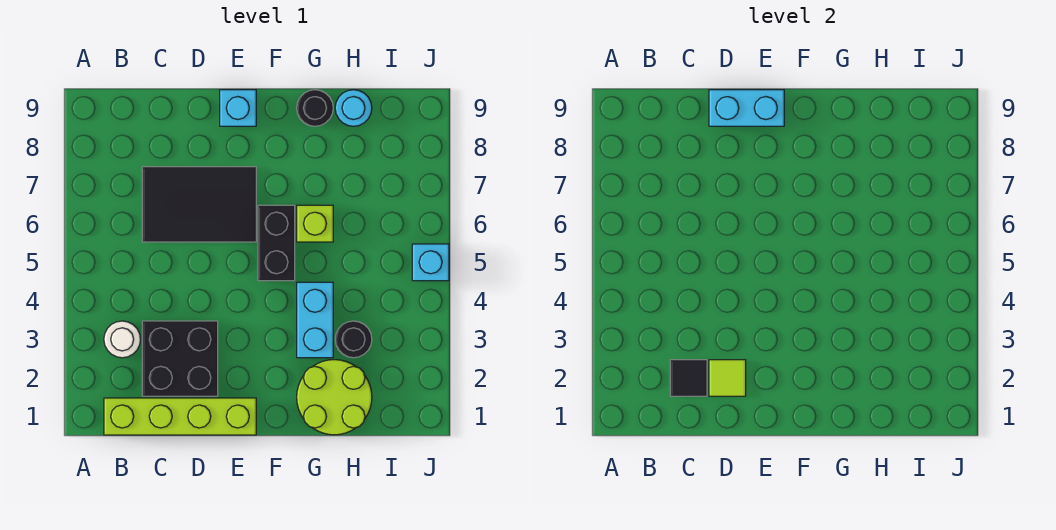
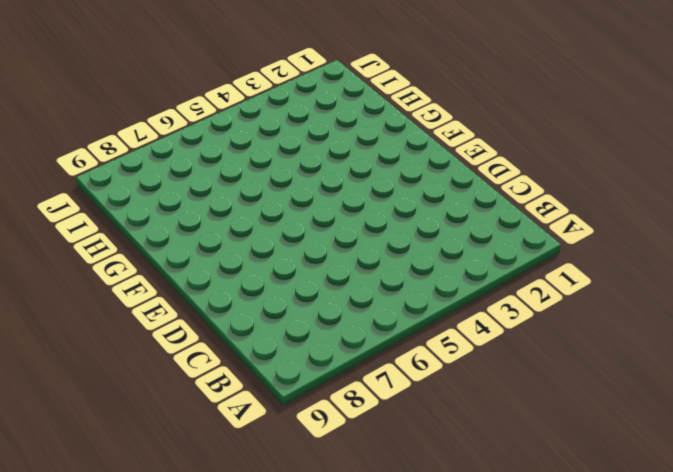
none -> lime brick B1:E1 level 1
none -> white round brick B3 level 1
none -> black brick C2:D3 level 1

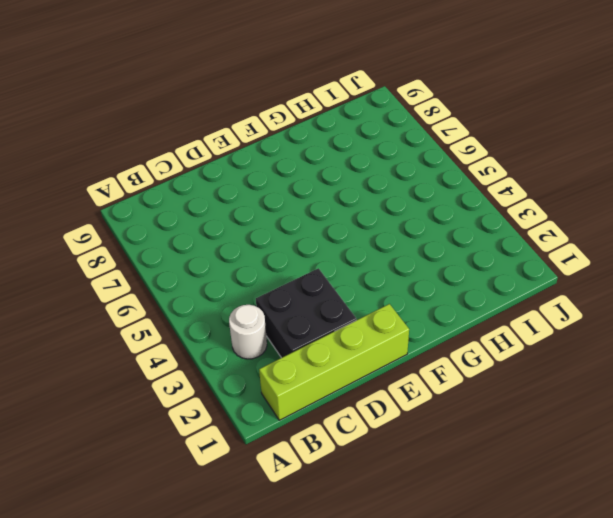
none -> black tile C6:E7 level 1
none -> cyan brick E9 level 1
none -> black brick F5:F6 level 1

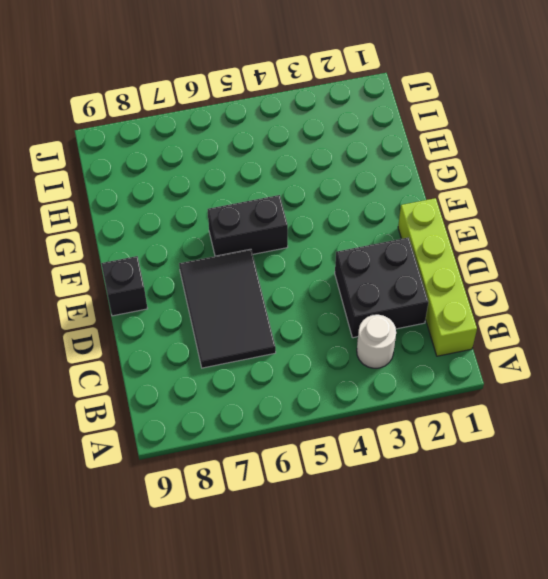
black brick E9 level 1 -> cyan brick E9 level 1
none -> lime round brick G1:H2 level 1
none -> cyan brick G3:G4 level 1
none -> lime brick G6 level 1

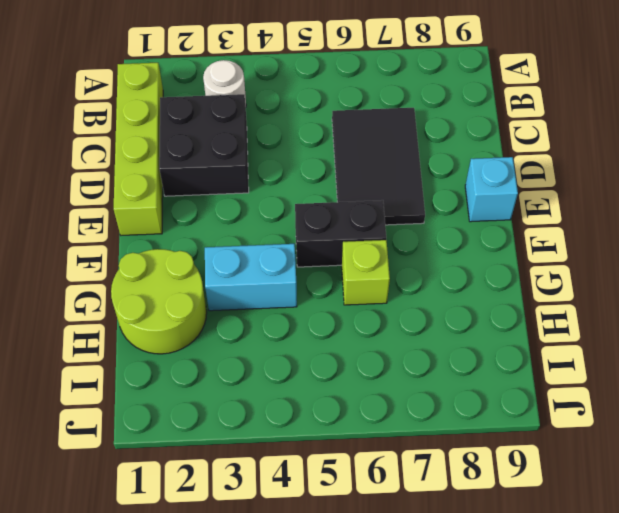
none -> black round brick G9 level 1
none -> black round brick H3 level 1
none -> cyan round brick H9 level 1

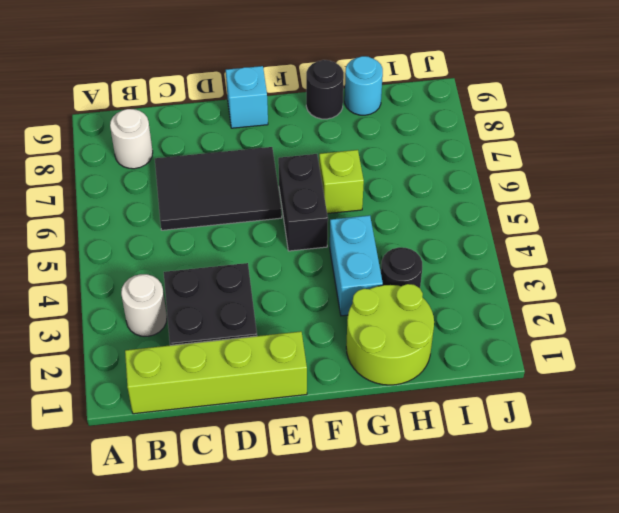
white round brick B8 level 1 -> none
none -> cyan brick J5 level 1
none -> black tile C2 level 2
none -> lime tile D2 level 2

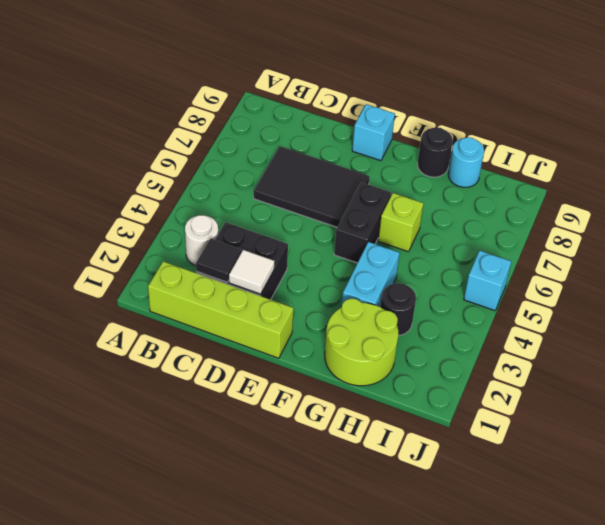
white tile D2 level 2 -> lime tile D2 level 2
none -> cyan brick D9:E9 level 2

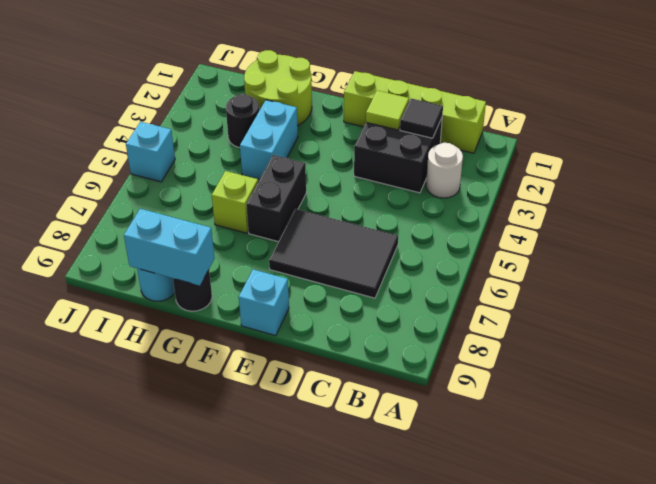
cyan brick G9:H9 level 2 -> cyan brick D9:E9 level 2

